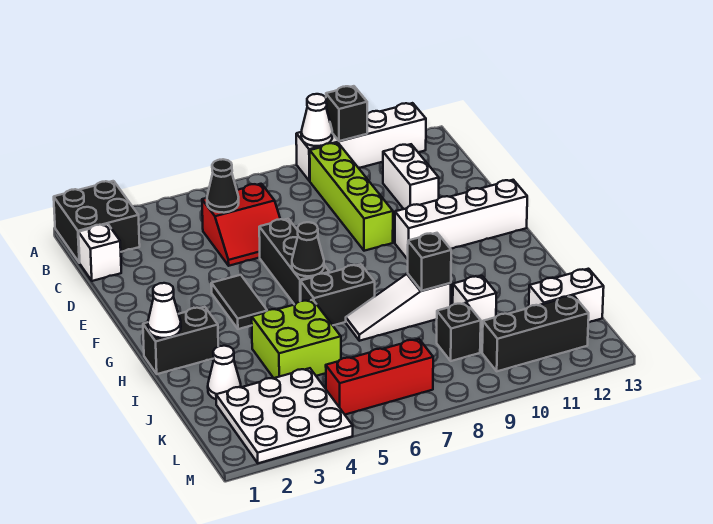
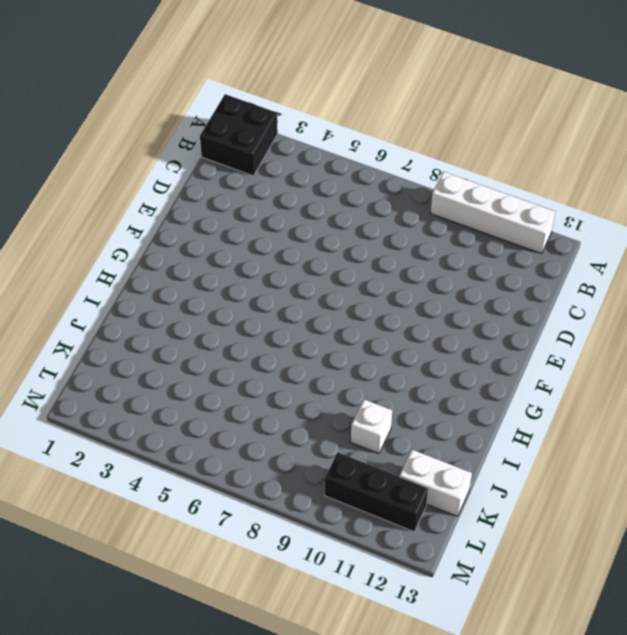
none -> lime brick B9:E9 level 1
none -> white brick C1 level 1
none -> red slope C5:D6 level 1 top C

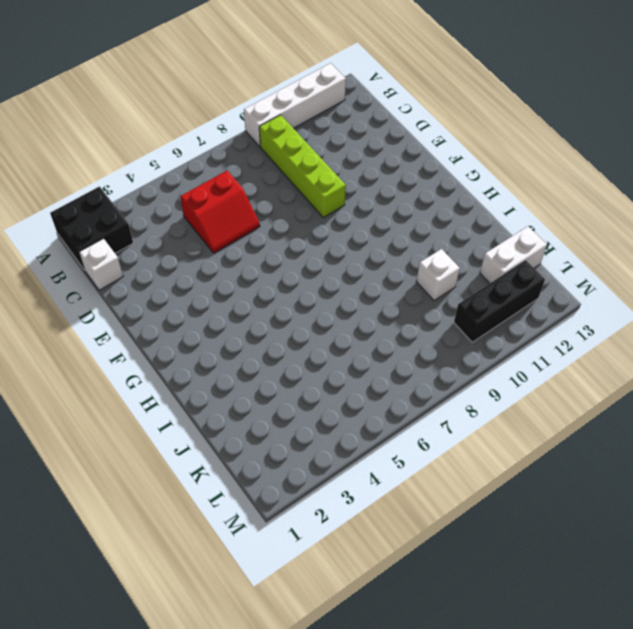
none -> white brick C11:D11 level 1
none -> black brick E6:G6 level 1
none -> black tile F4:G4 level 1

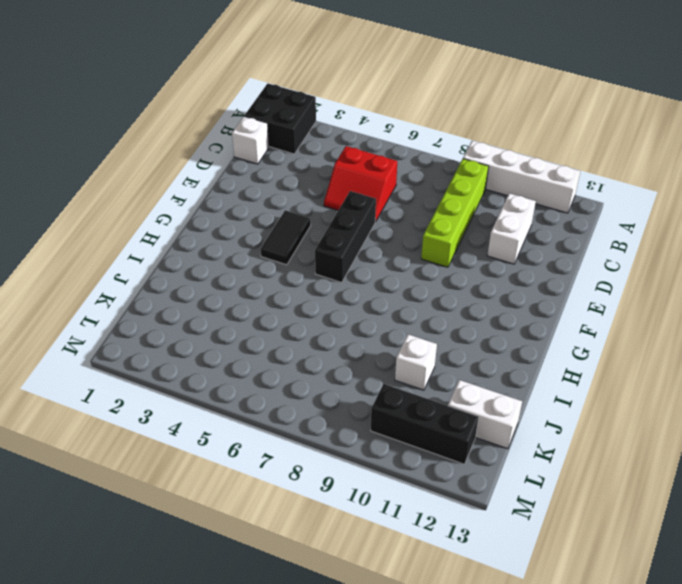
none -> white brick F10:F13 level 1
none -> black brick H1:H2 level 1
none -> black brick H6:H7 level 1

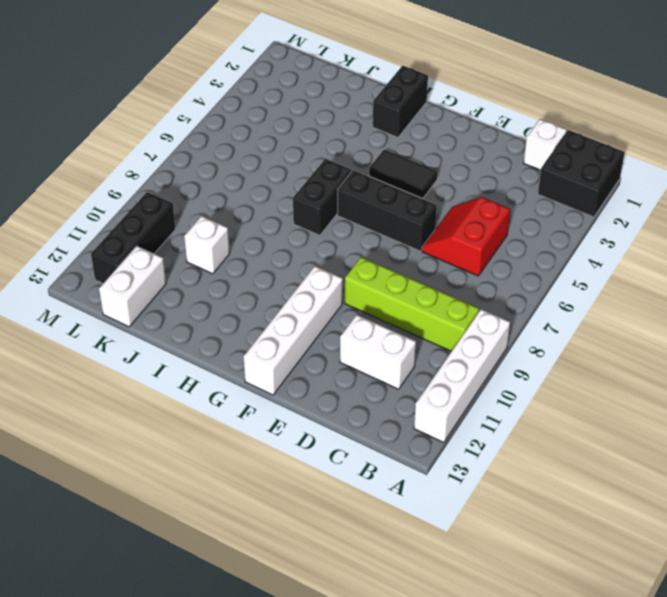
none -> lime brick I4:J5 level 1
none -> white slope I7:I9 level 1 top 9
none -> white cone J2 level 1

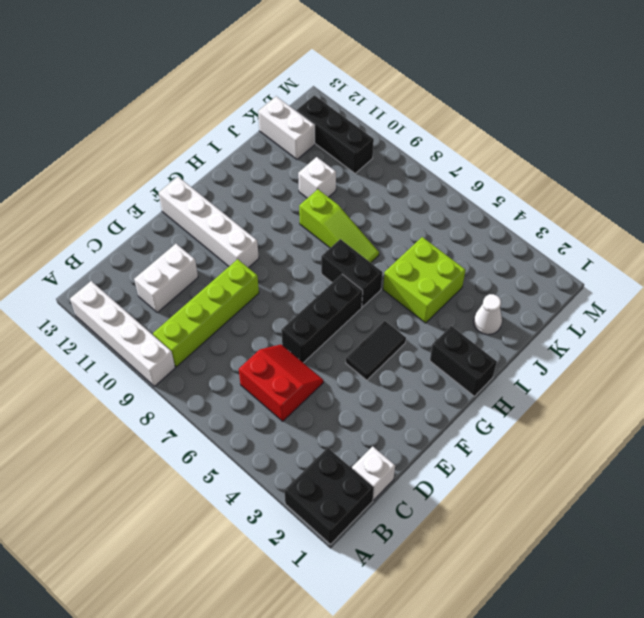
lime slope I7:I9 level 1 top 9 -> white slope I7:I9 level 1 top 9
none -> white plate K2:M4 level 1
none -> black brick K9 level 1
none -> red brick L5:L7 level 1

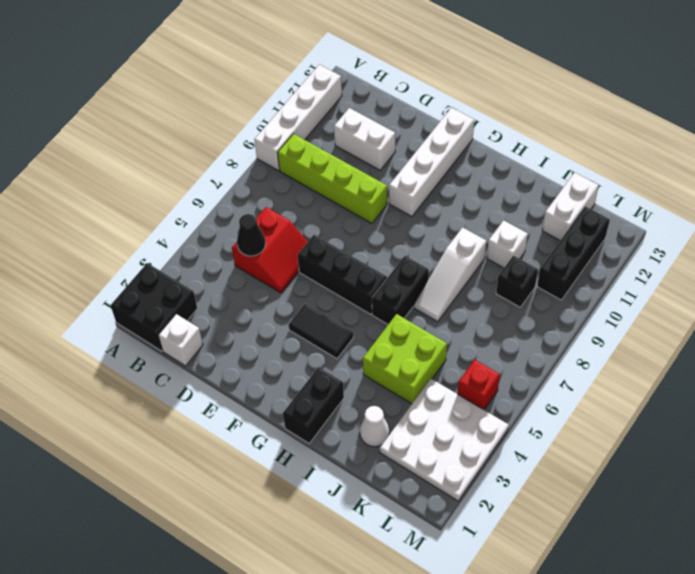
red brick L5 level 1 -> red brick L5:L7 level 1
none -> white cone A9 level 2
none -> black brick A10 level 2
none -> black cone G6 level 2

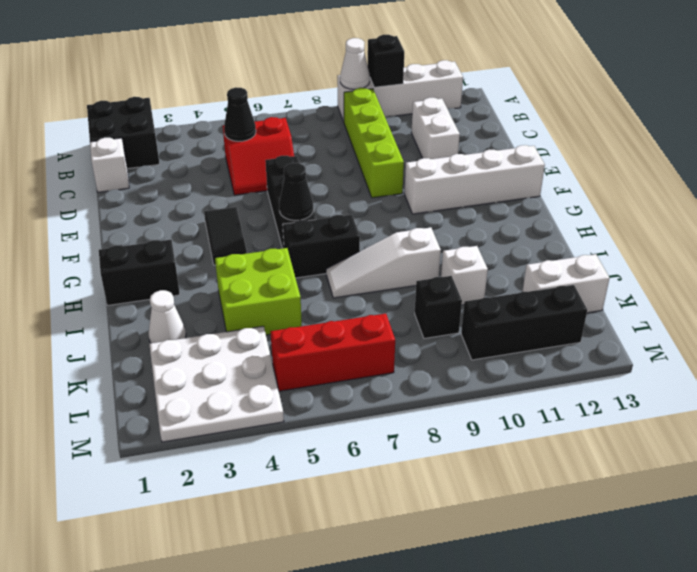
none -> white cone H1 level 2
none -> black brick I9 level 2

